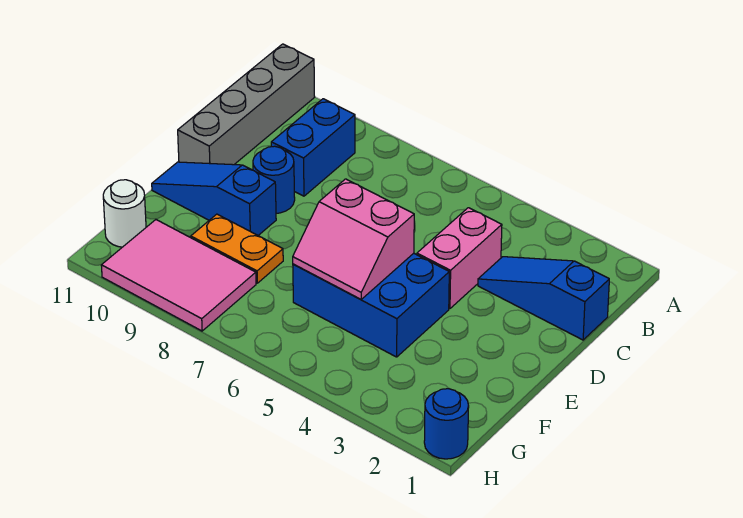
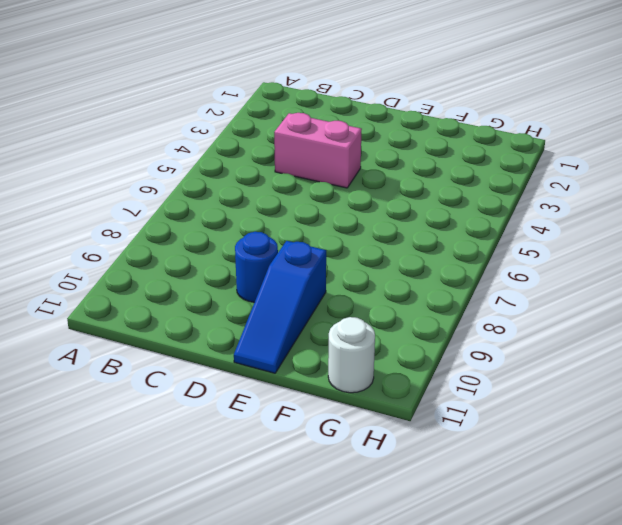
none -> grey brick A11:D11 level 1
none -> blue brick B9:C9 level 1
none -> blue slope C1:C3 level 1 top 1

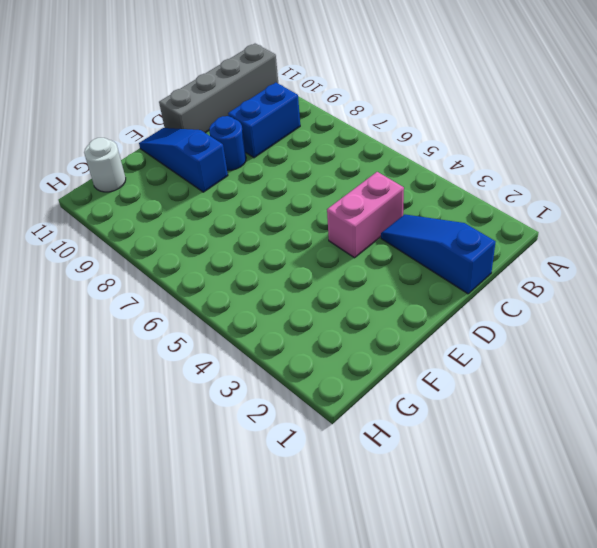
none -> blue brick E4:F6 level 1
none -> orange plate F8:F9 level 1
none -> pink tile G8:H10 level 1

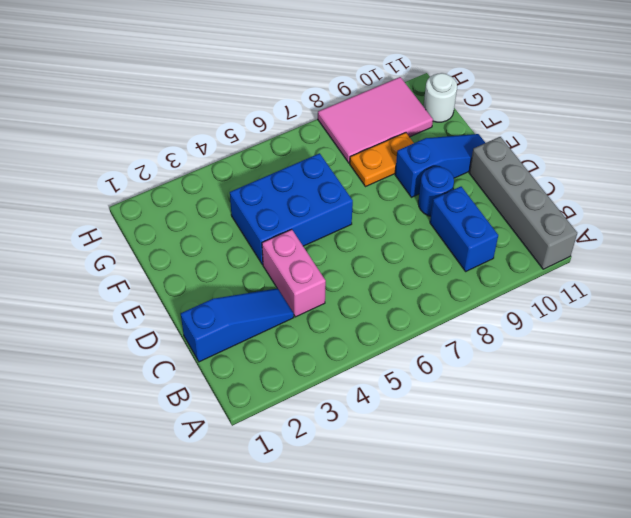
none -> blue round brick H1 level 1
none -> pink slope E5:F6 level 2 top E

